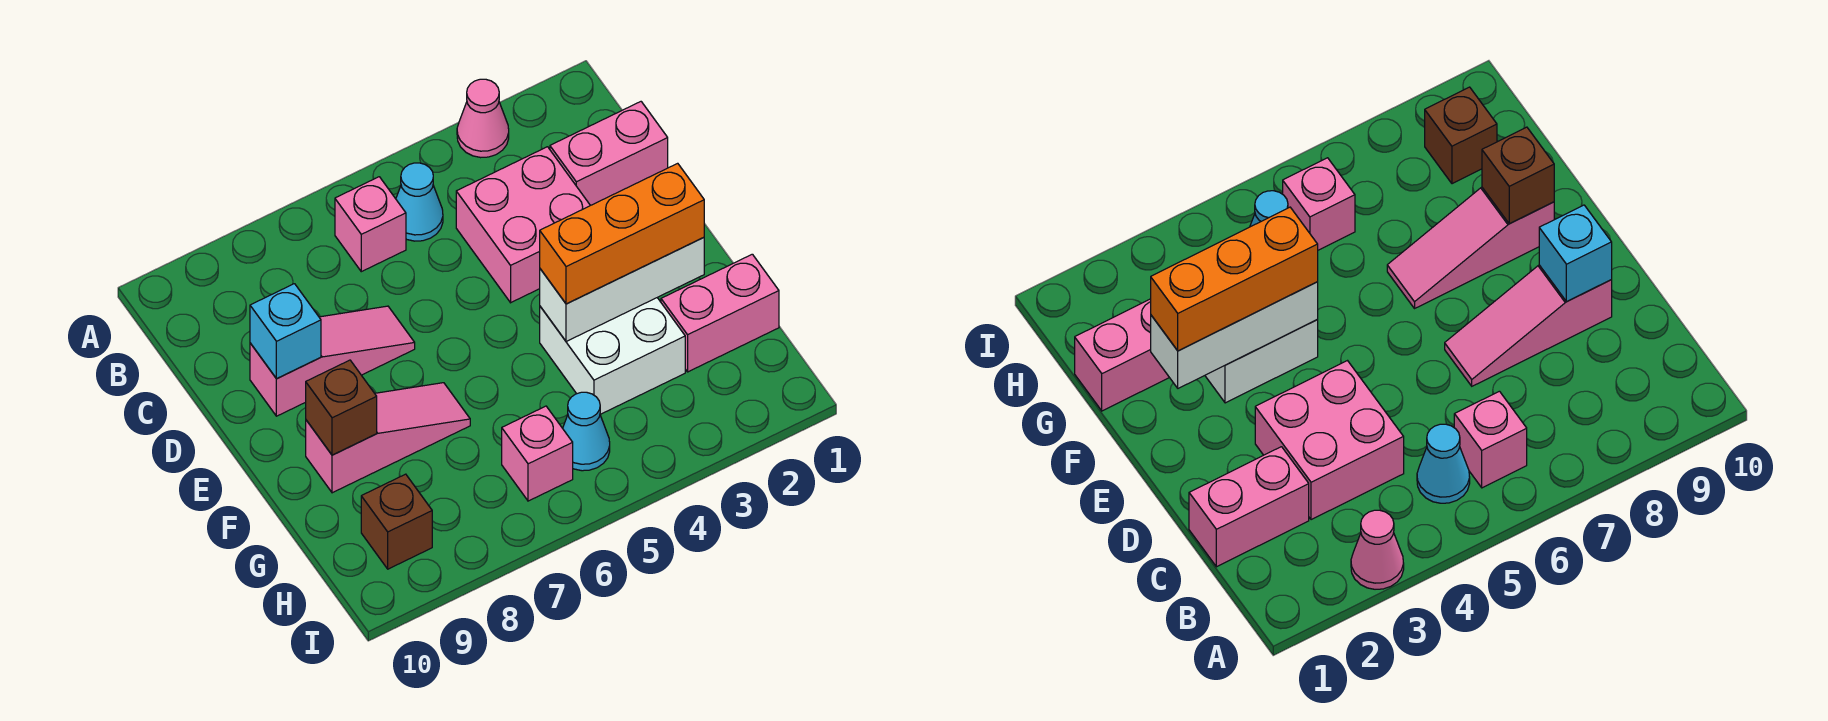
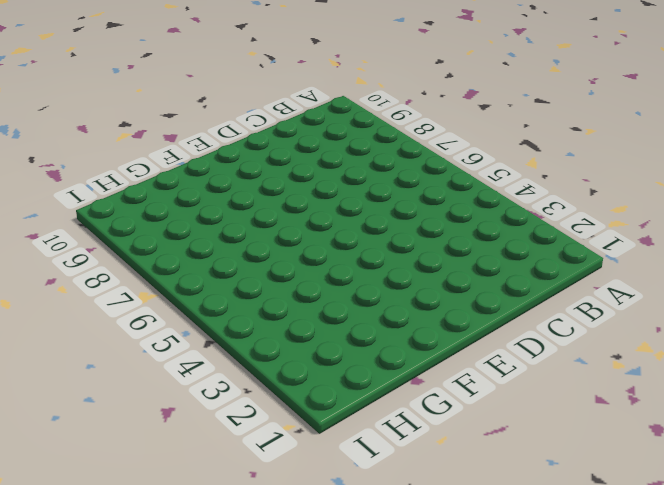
none -> pink cone A3 level 1
none -> cyan cone B5 level 1
none -> pink brick B6 level 1

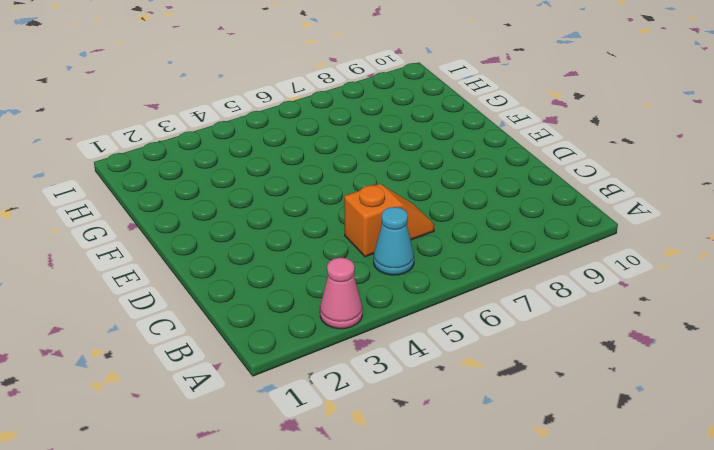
orange slope C5:C6 level 1 top 5 -> none
none -> pink brick B6 level 1
none -> pink brick C1:C2 level 1
none -> pink brick C3:D4 level 1

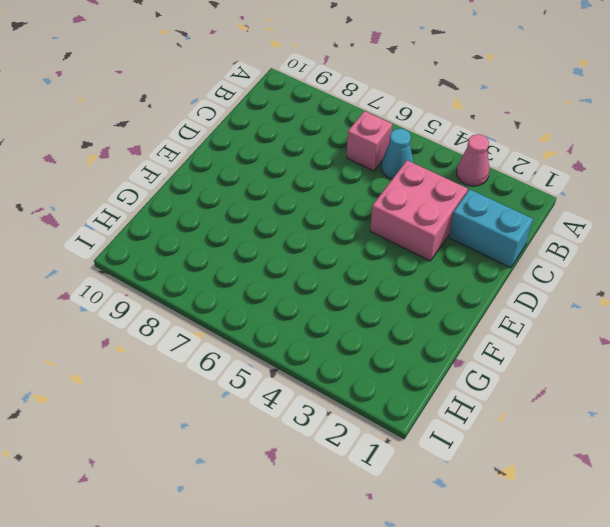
cyan brick C1:C2 level 1 -> pink brick C1:C2 level 1
none -> pink slope D7:D9 level 1 top 9
none -> white brick F3:G4 level 1
none -> pink slope F7:F9 level 1 top 9

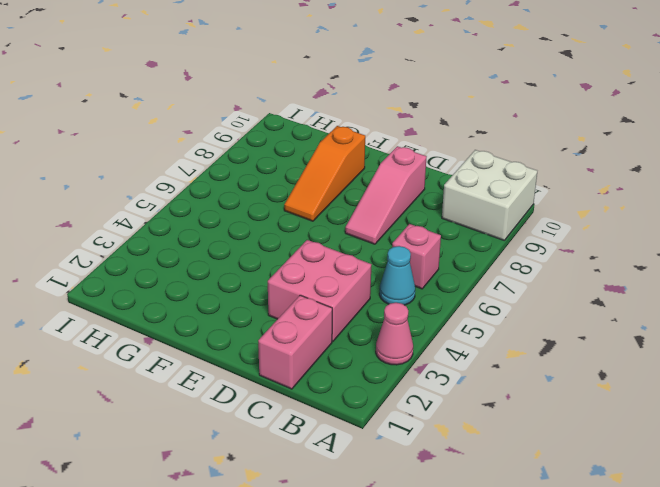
white brick A9:B10 level 1 -> white brick F3:G4 level 1
orange slope F7:F9 level 1 top 9 -> pink slope F7:F9 level 1 top 9
none -> pink brick G1:G2 level 1
none -> cyan cone H5 level 1
none -> pink brick H6 level 1

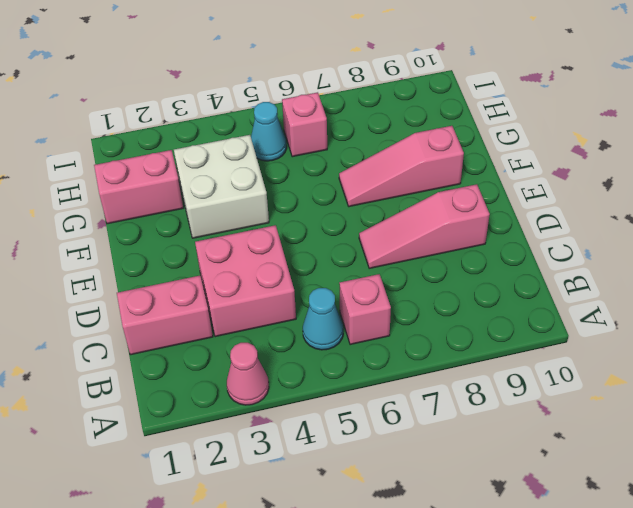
none -> brown brick H9 level 1
none -> cyan brick D9 level 2
none -> white brick F2:F4 level 2

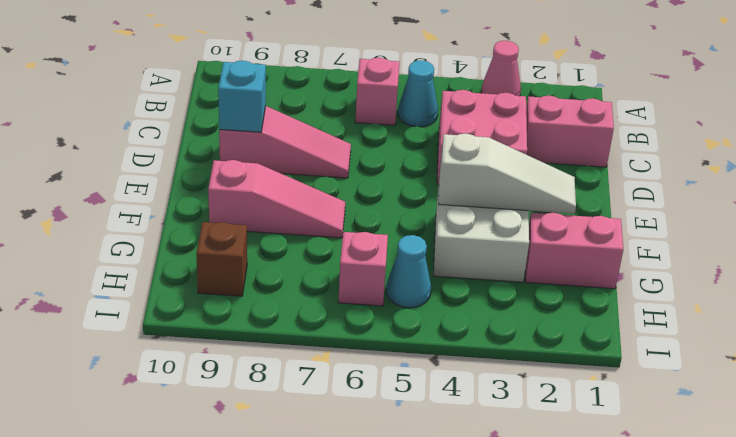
white slope F2:F4 level 2 top 4 -> white brick F2:F4 level 2
none -> brown brick F9 level 2
none -> orange brick F2:F4 level 3

